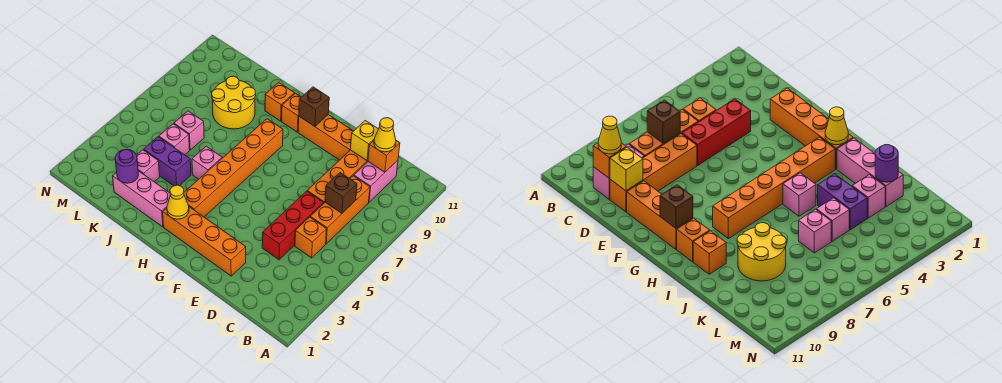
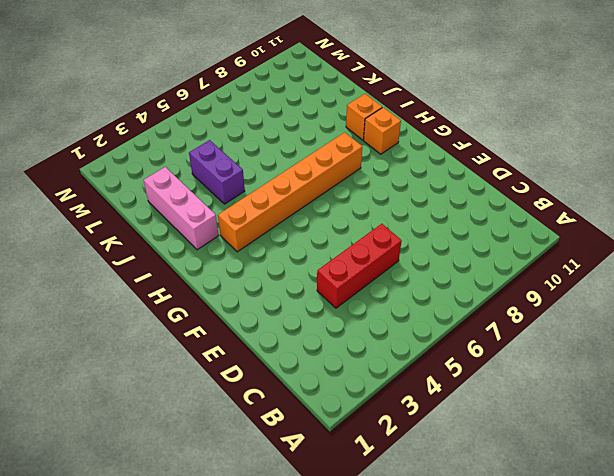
none -> orange brick C5 level 1
none -> orange brick C6:C8 level 1
none -> pink brick C9:C10 level 1

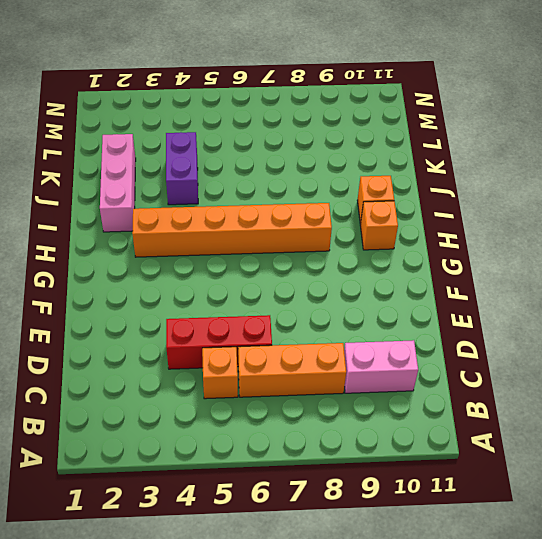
none -> orange brick D7:D10 level 1
none -> orange brick E2:H2 level 1
none -> orange brick E10:G10 level 1

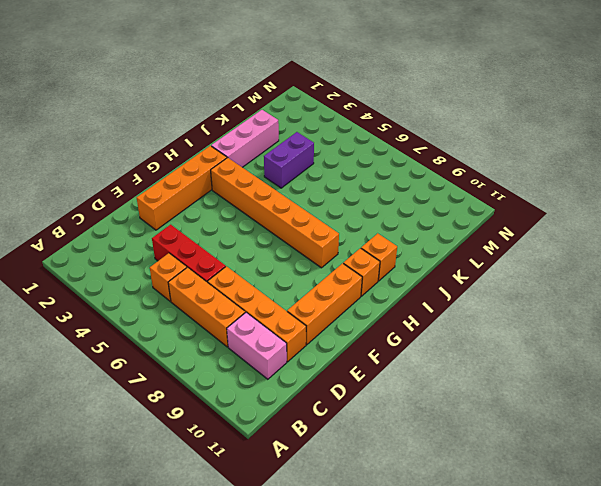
none -> pink brick I5 level 1
none -> yellow round brick J8:K9 level 1
none -> pink brick K3 level 1

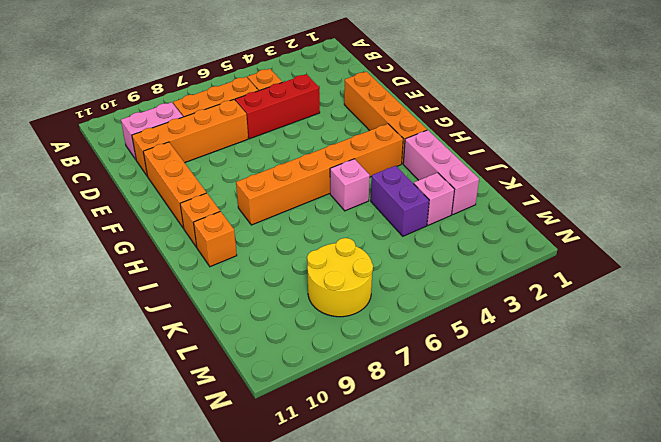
yellow round brick L7:M8 level 1 -> yellow round brick J8:K9 level 1
none -> pink brick K5 level 1
none -> pink brick K6 level 1
none -> brown brick C7 level 2

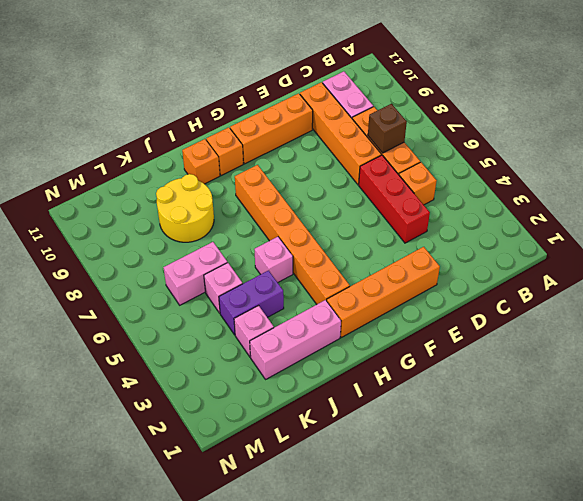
pink brick K6:L6 level 1 -> pink brick K6 level 1
none -> orange brick C10 level 2
none -> yellow brick D10 level 2
none -> brown brick G10 level 2

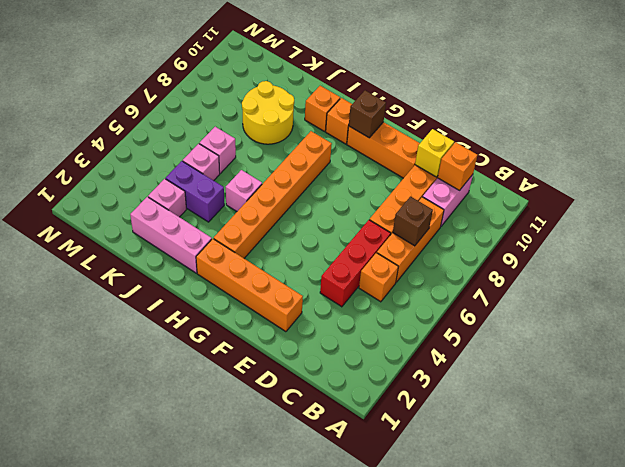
none -> yellow cone H2 level 2
none -> purple round brick K2 level 2
none -> yellow cone C10 level 3

